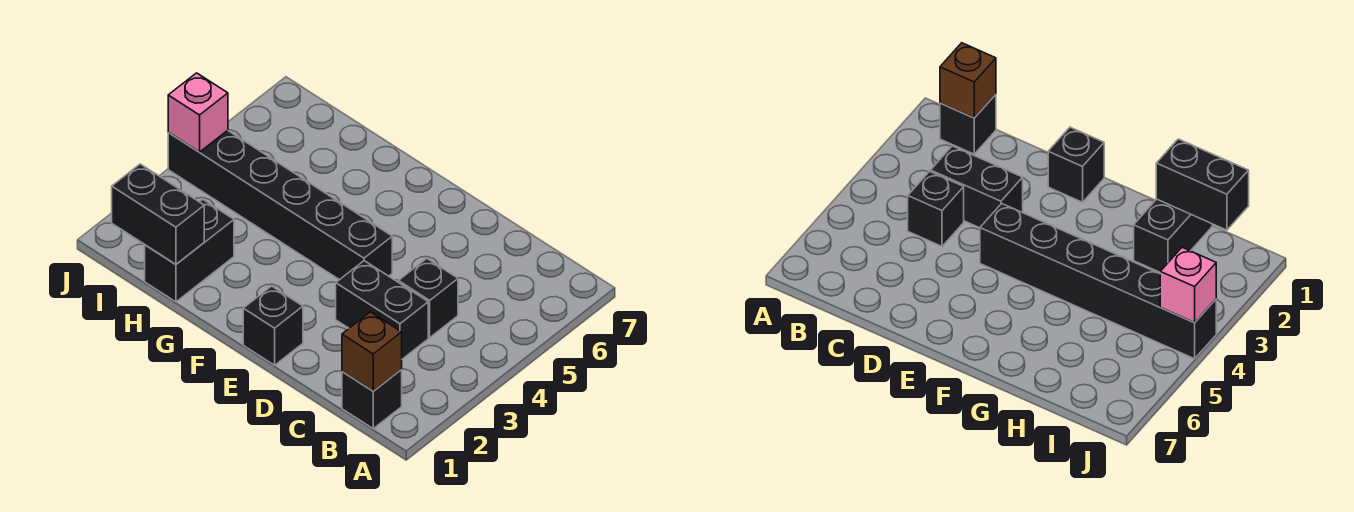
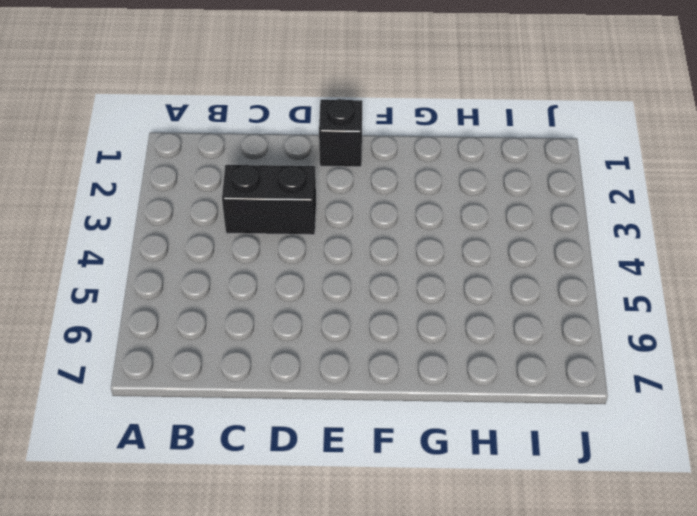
none -> black brick B1 level 1
none -> black brick C4 level 1

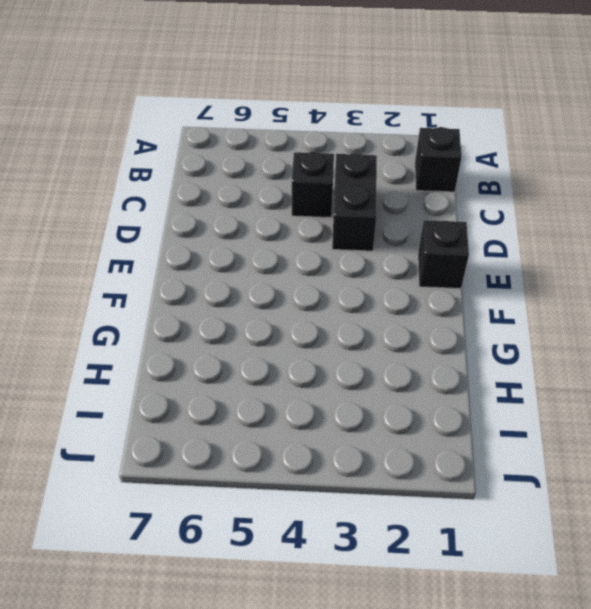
none -> black brick E4:J4 level 1
none -> black brick H1:H2 level 1

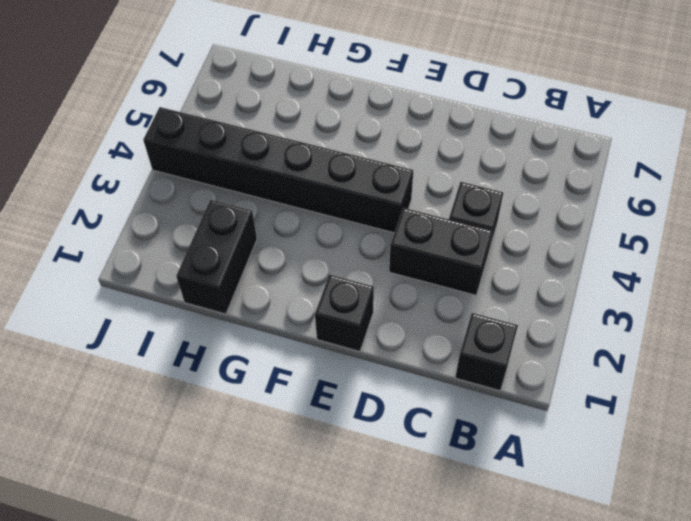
none -> brown brick B1 level 2
none -> black brick H1:I1 level 2

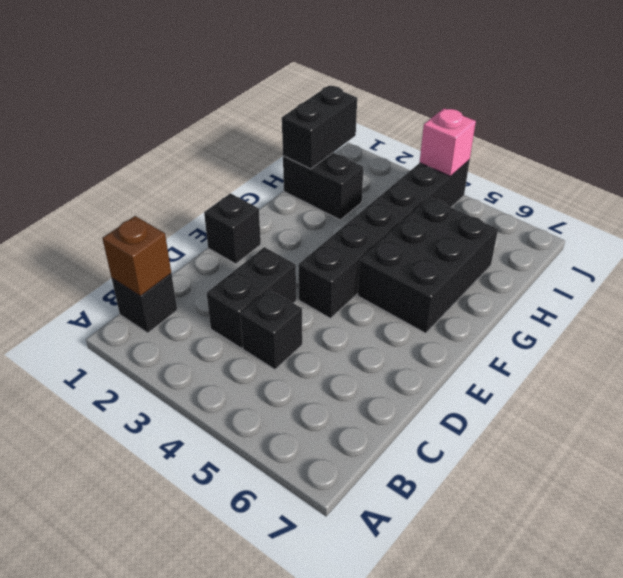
black brick F5:H6 level 1 -> none

